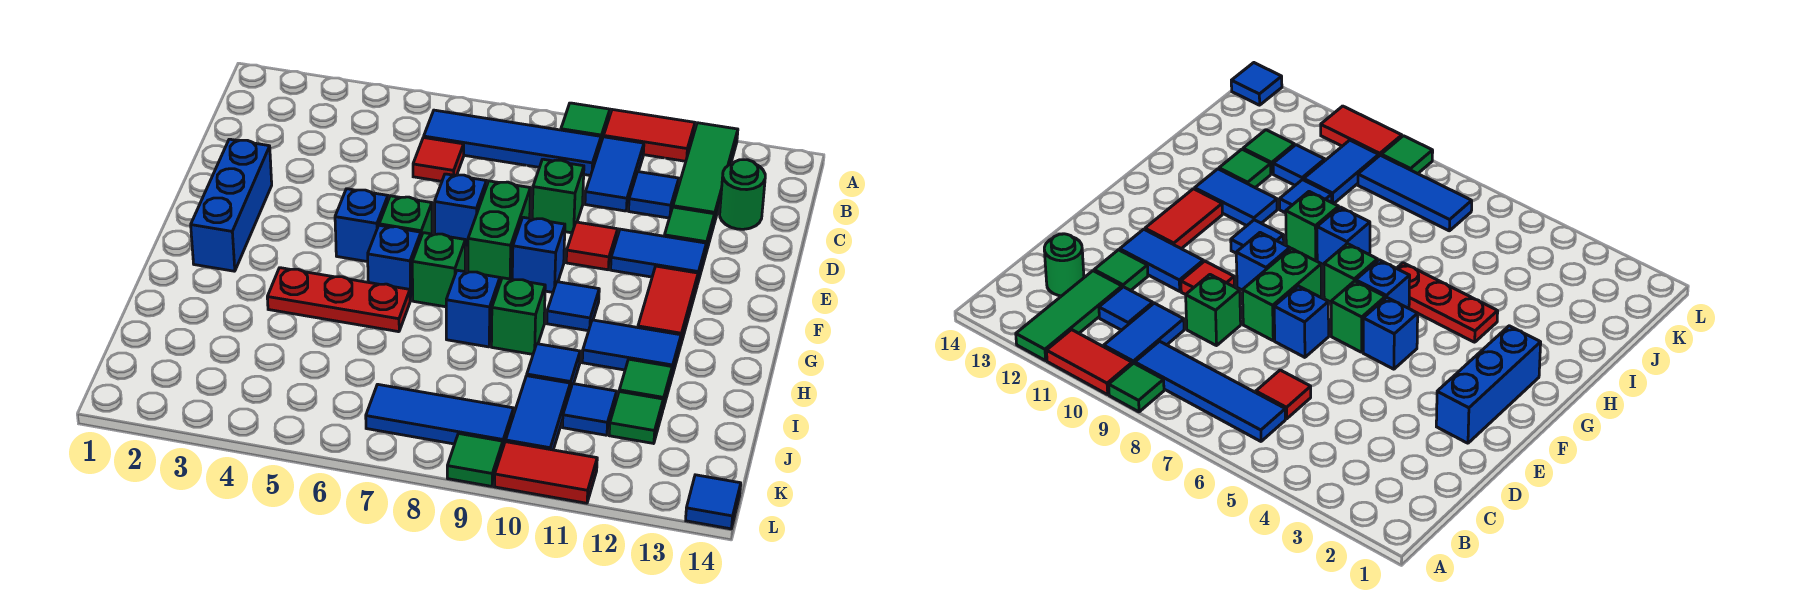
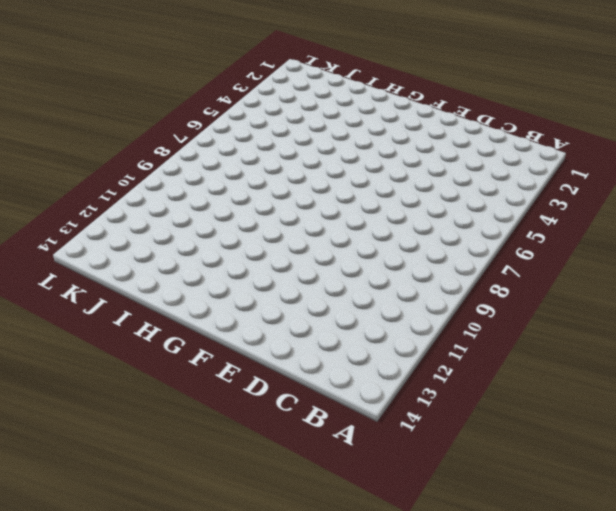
none -> green tile A9 level 1
none -> red tile A10:A11 level 1
none -> green tile A12:C12 level 1
none -> blue tile B6:B9 level 1

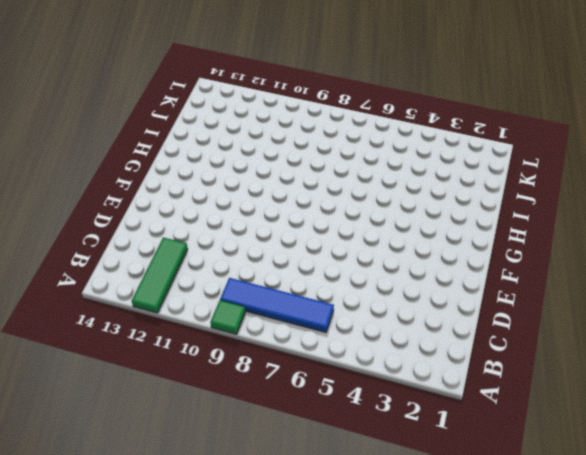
none -> red tile A10:A11 level 1
none -> blue tile B10:C10 level 1
none -> red tile C6 level 1
none -> blue tile C11 level 1

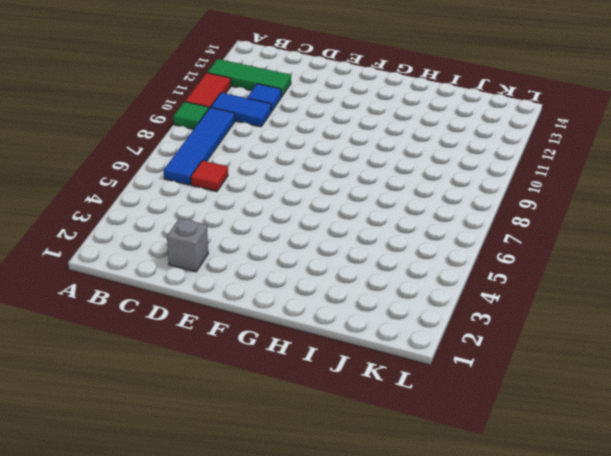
grey brick D2 level 1 -> none
none -> green round brick C13 level 1
none -> green brick D9 level 1
none -> green tile D12 level 1
none -> blue brick E2:G2 level 1

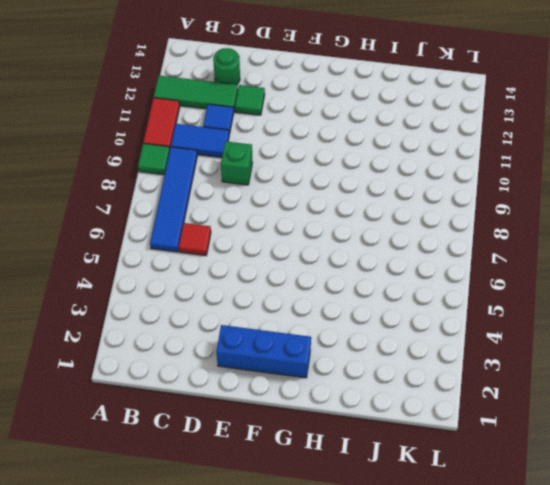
none -> blue brick E7 level 1
none -> green brick E8:F8 level 1
none -> red tile E10 level 1
none -> blue tile E11:E12 level 1

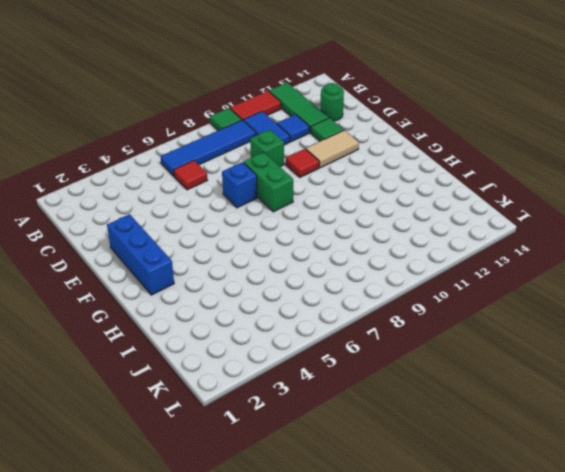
tan tile E11:E12 level 1 -> blue tile E11:E12 level 1
none -> blue brick F5 level 1
none -> green brick F6 level 1
none -> blue brick F9 level 1
none -> red tile F12:G12 level 1

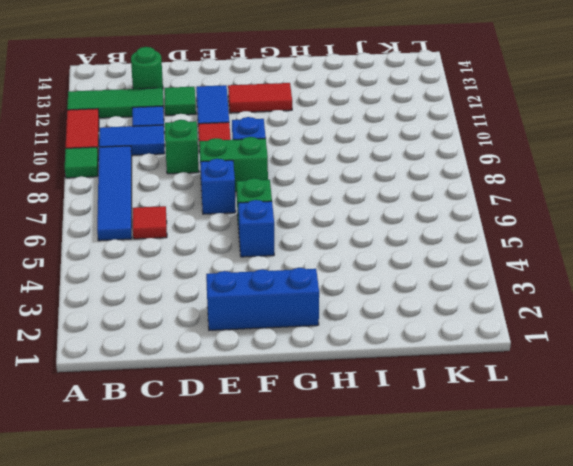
none -> blue brick G6 level 1
none -> green brick G7 level 1
none -> blue tile G10 level 1
none -> red plate H4:H6 level 1

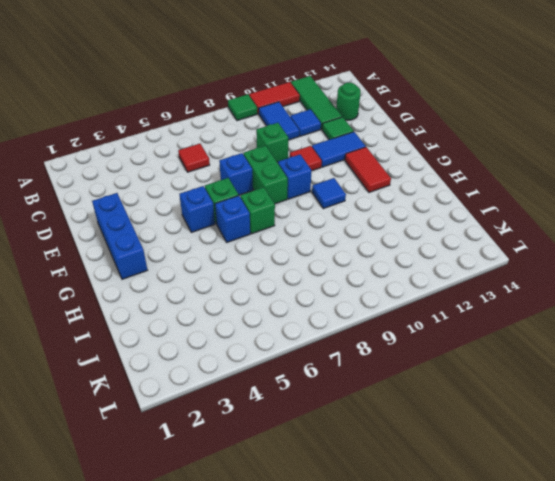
none -> blue tile B6:B9 level 1
none -> red plate H4:H6 level 1
none -> blue brick H8 level 1
none -> green brick H9 level 1

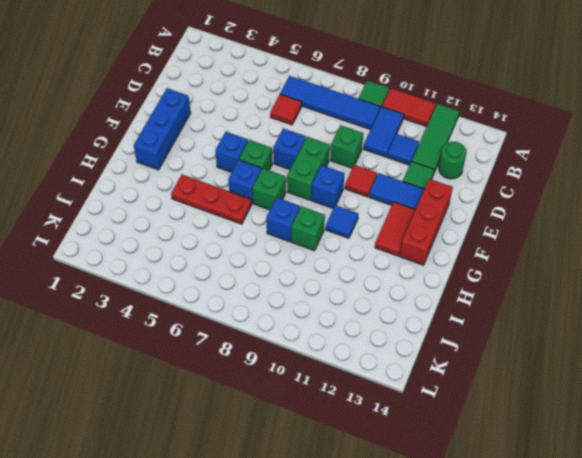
red brick E13:G13 level 1 -> none
none -> blue tile H11:H12 level 1
none -> blue tile I10 level 1
none -> green tile I12 level 1
none -> blue tile J10:K10 level 1

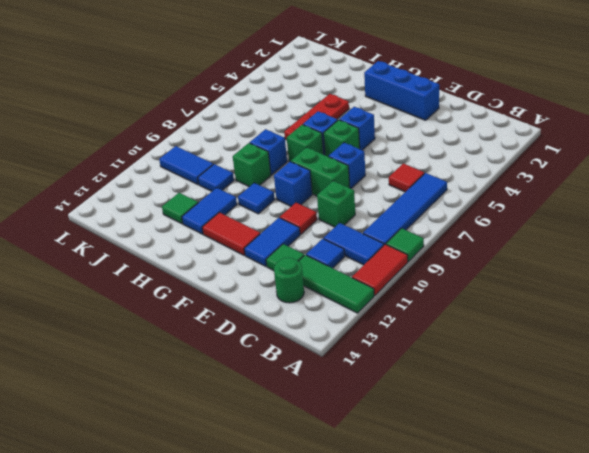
none -> blue tile J11 level 1
none -> green tile J12 level 1
none -> blue tile K7:K9 level 1
none -> green tile L9 level 1

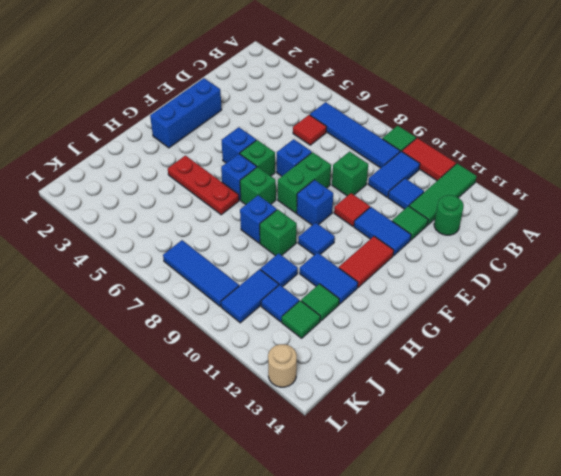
tan round brick L13 level 1 -> none
none -> green tile L9 level 1
none -> red tile L10:L11 level 1
none -> blue tile L14 level 1

